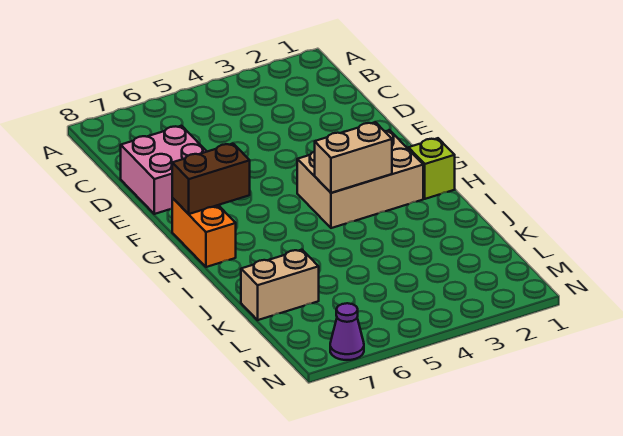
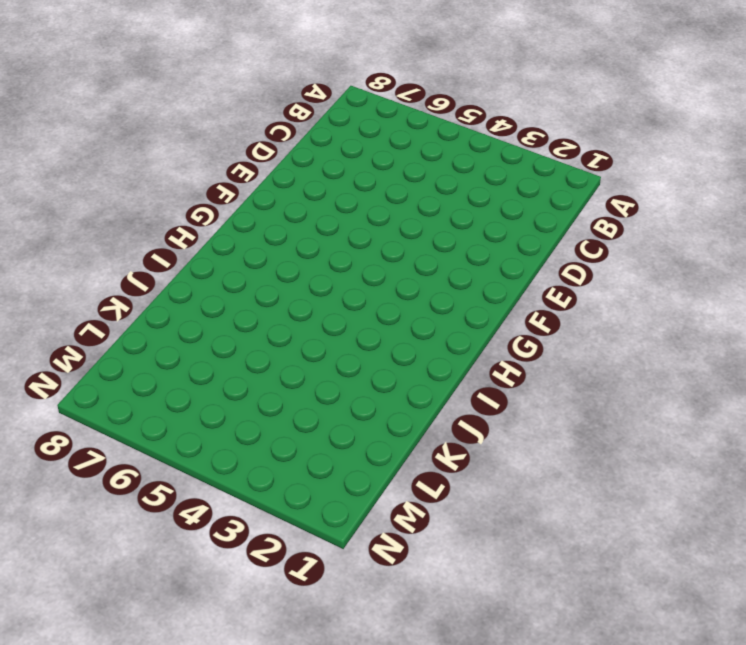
none -> pink brick D7:E8 level 1
none -> tan brick G2:H4 level 1

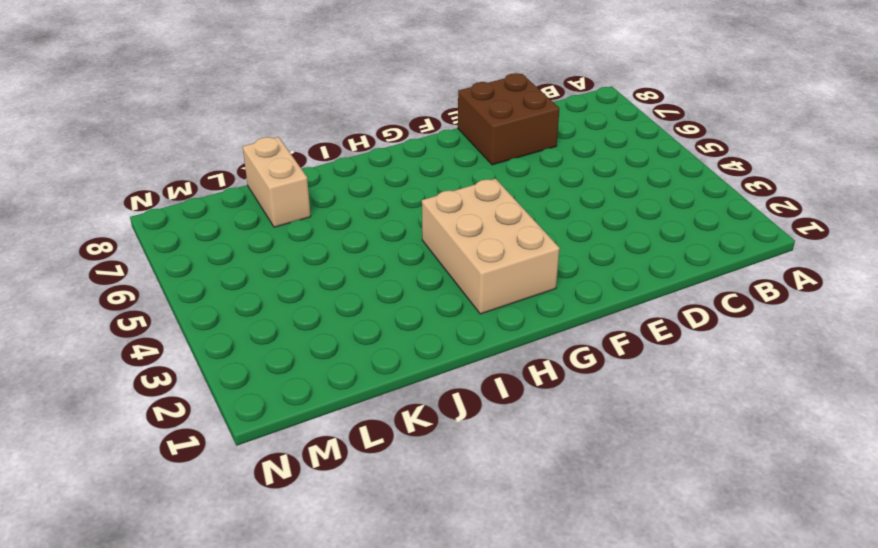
brown brick D7:E8 level 1 -> pink brick D7:E8 level 1
none -> orange brick G8:H8 level 1
none -> lime brick H1 level 1

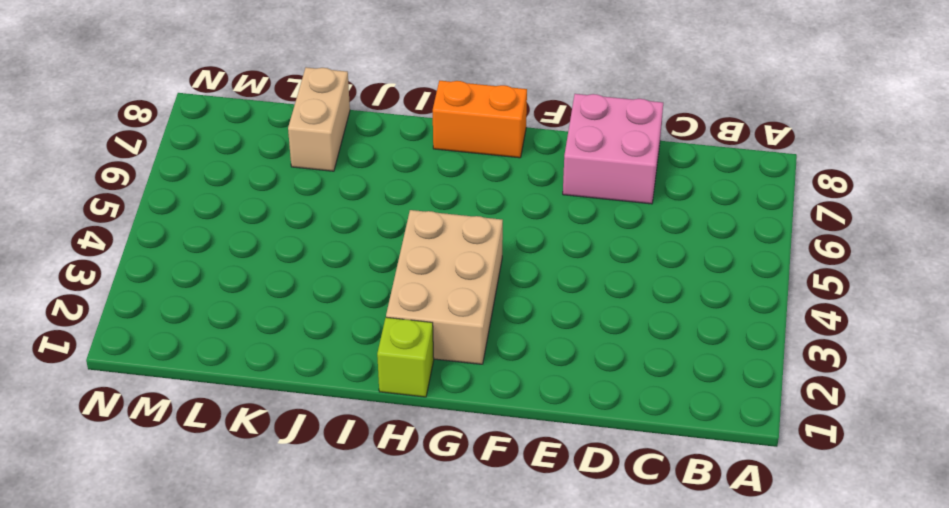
none -> purple cone N7 level 1
none -> brown brick G7:G8 level 2

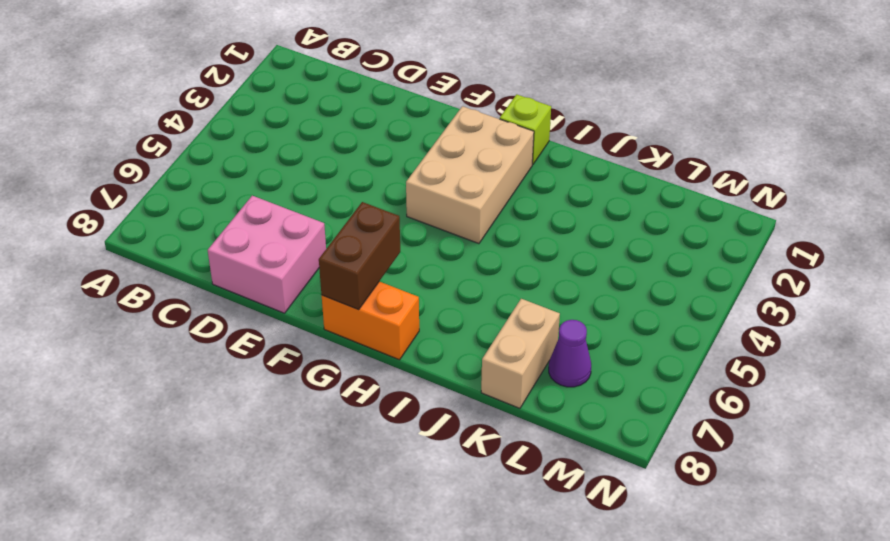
purple cone L7 level 1 -> purple cone N7 level 1
none -> tan brick H3:H4 level 2

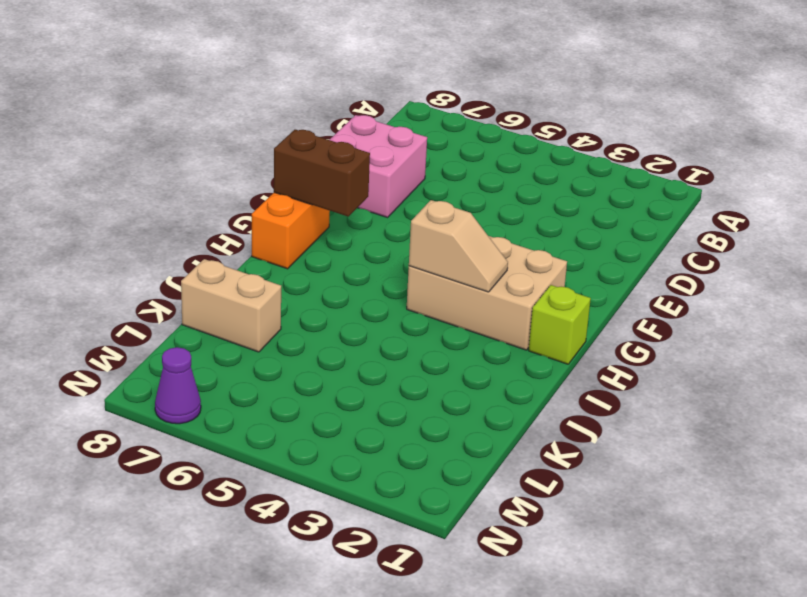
tan slope H3:H4 level 2 top 4 -> tan brick H3:H4 level 2

